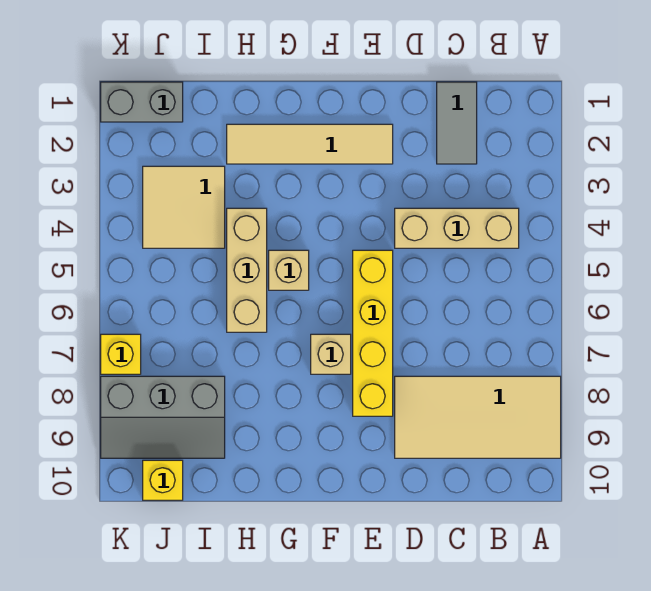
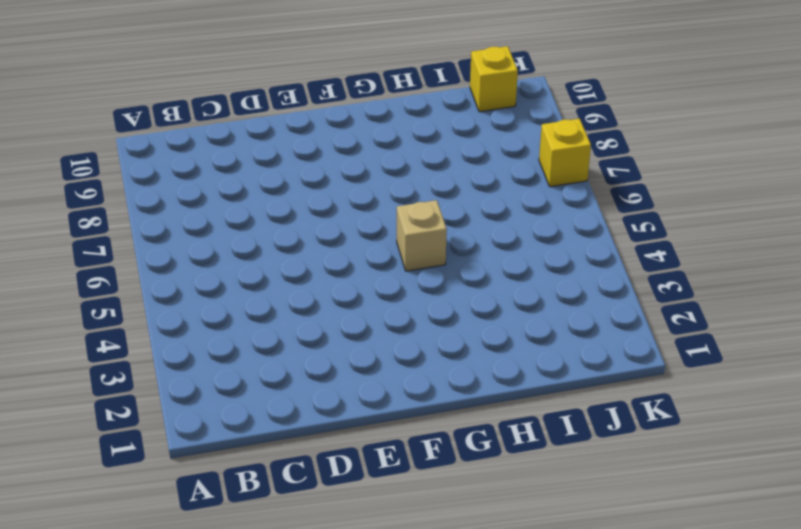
none -> tan tile A8:D9 level 1
none -> tan brick B4:D4 level 1
none -> grey tile C1:C2 level 1

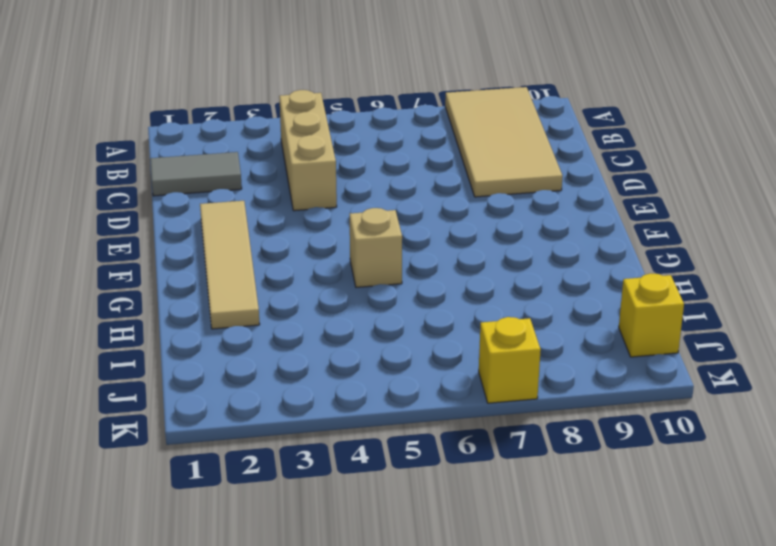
none -> yellow brick E5:E8 level 1
none -> tan brick F7 level 1
none -> tan brick H4:H6 level 1

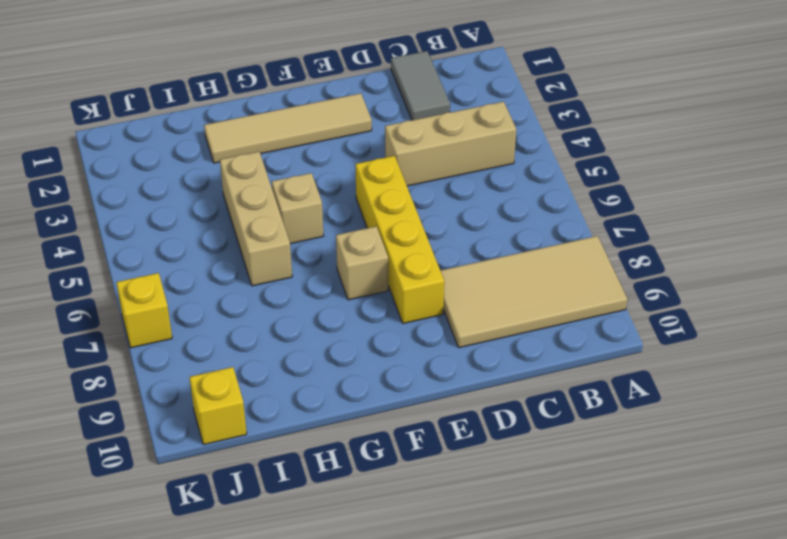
none -> tan tile I3:J4 level 1
none -> grey slope I8:K9 level 1 top 8
none -> grey brick J1:K1 level 1

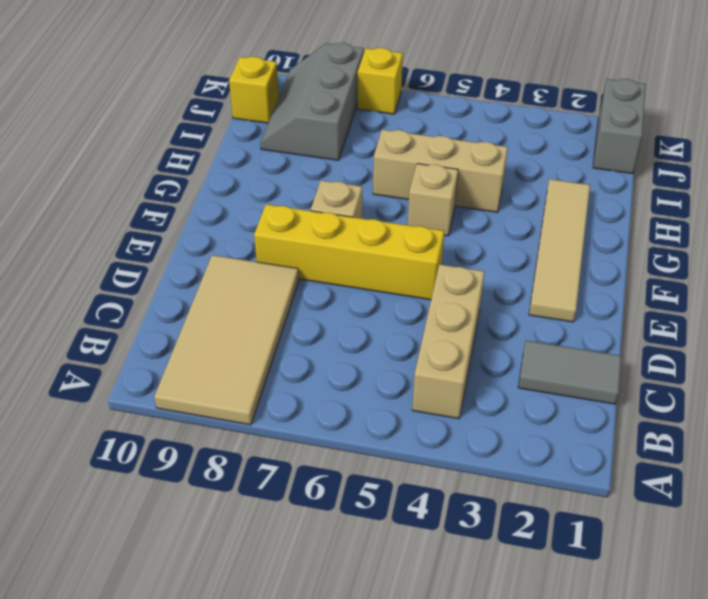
none -> tan tile I3:J4 level 1

